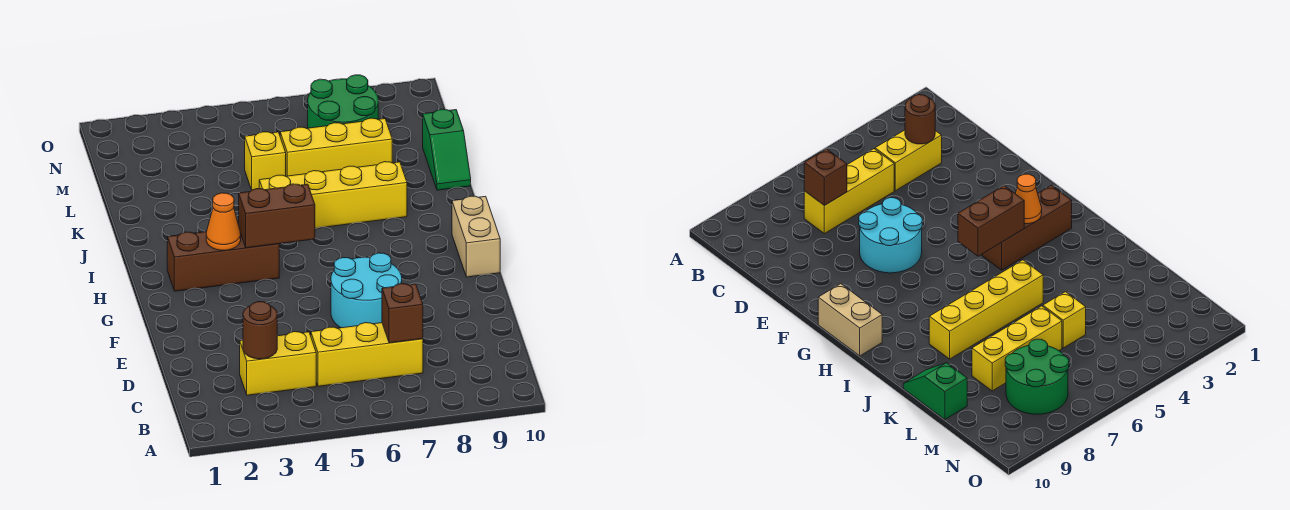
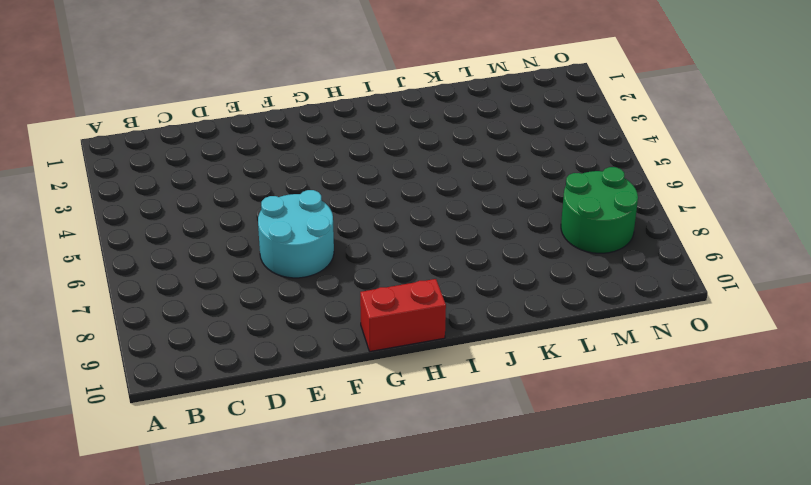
red brick G10:H10 level 1 -> tan brick G10:H10 level 1
none -> yellow brick C3:C4 level 1
none -> yellow brick C5:C7 level 1
none -> brown brick H2:H4 level 1

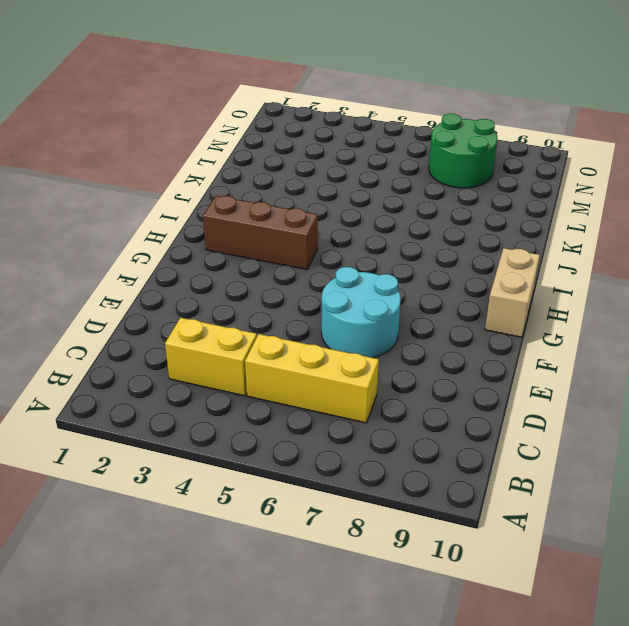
none -> yellow brick J5:J8 level 1
none -> green slope K10:L10 level 1 top L
none -> yellow brick L5 level 1

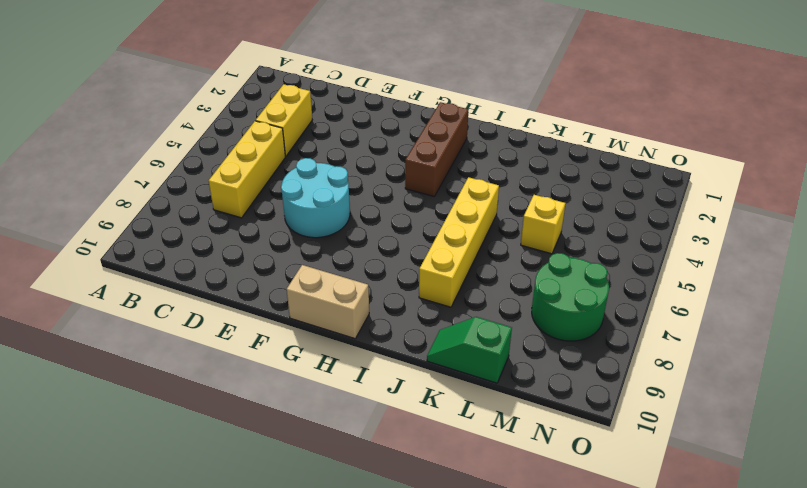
none -> yellow brick L6:L8 level 1
none -> brown round brick C3 level 2
none -> brown brick C7 level 2

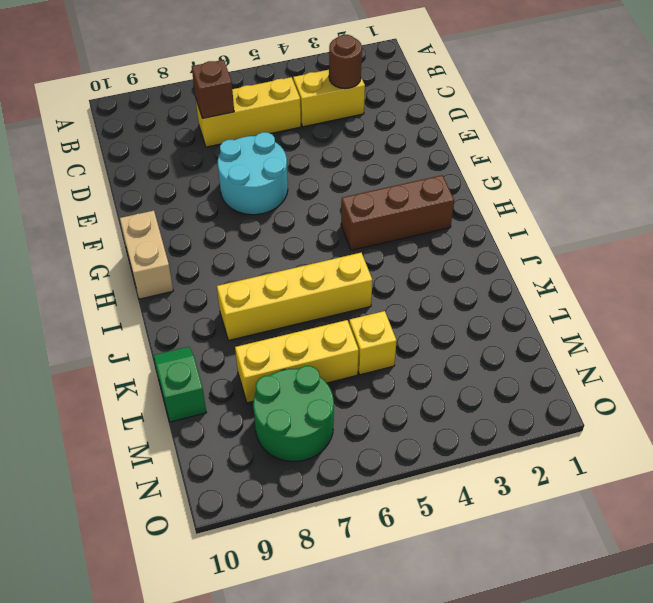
none -> orange cone H3 level 2
none -> brown brick H4:H5 level 2

